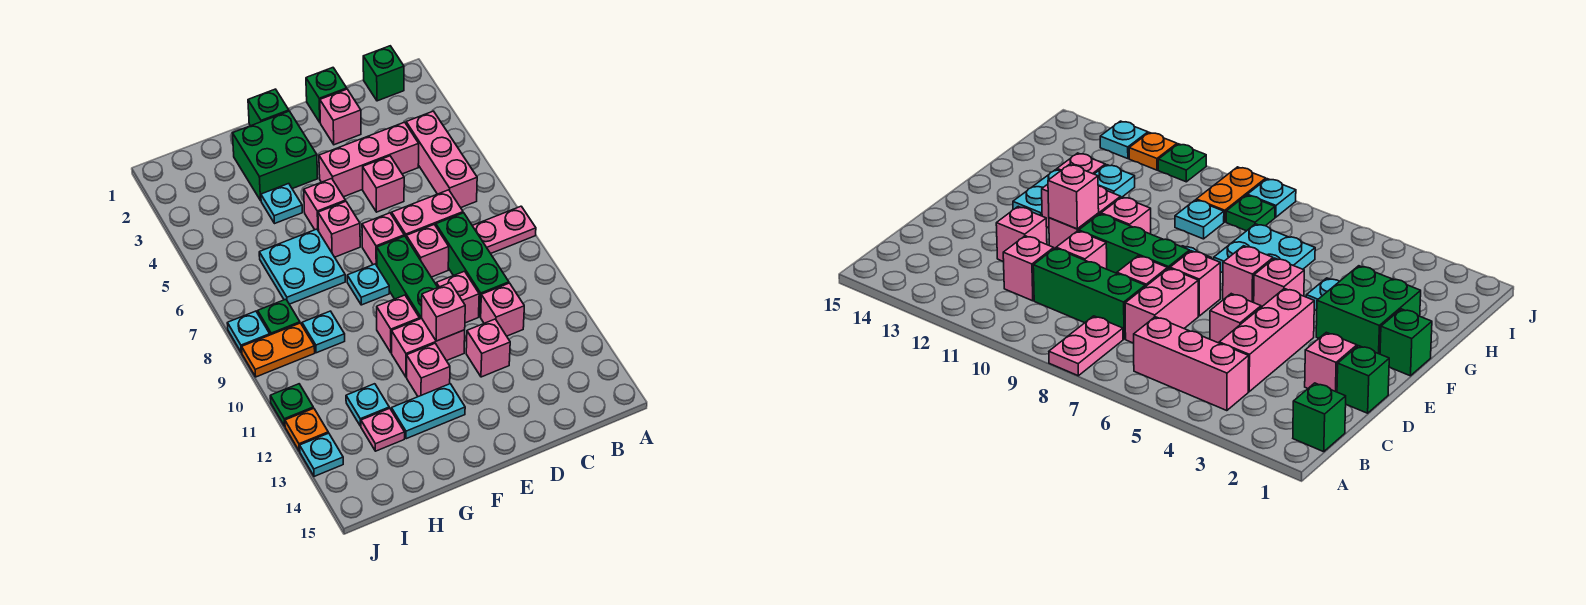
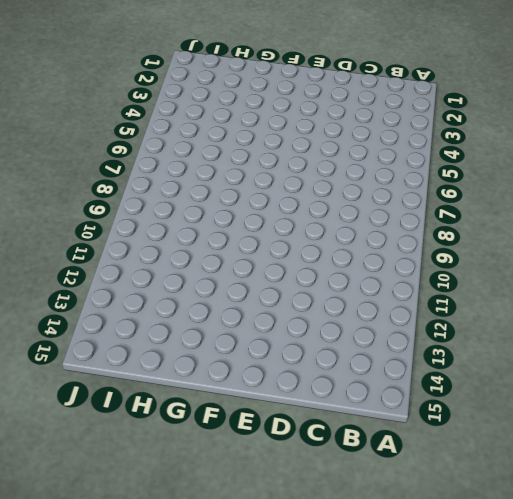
none -> pink plate A8:B8 level 1
none -> green brick B1 level 1
none -> pink brick B4:B6 level 1
none -> pink brick C4:E4 level 1

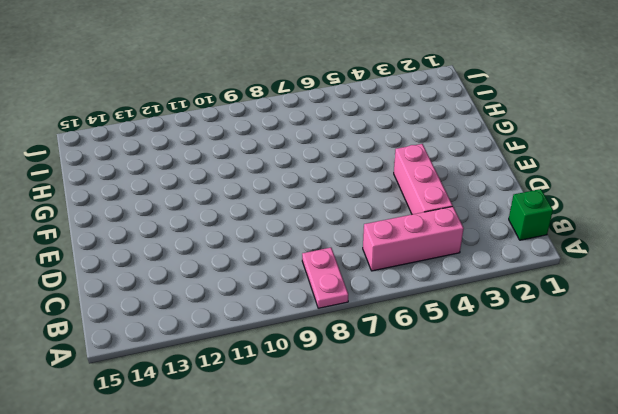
none -> pink brick C7:D7 level 1
none -> green brick C8:C10 level 1
none -> pink brick C11 level 1
none -> green brick D1 level 1

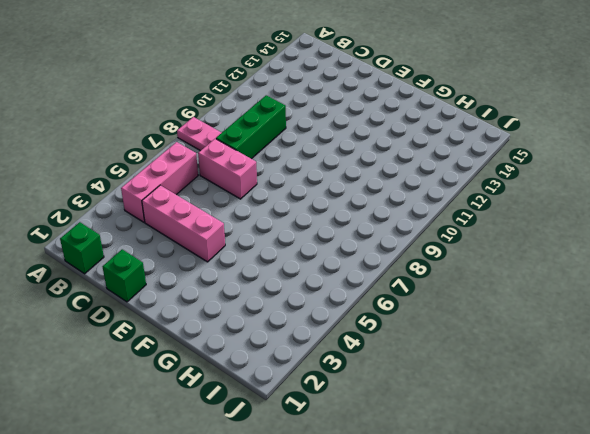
none -> pink brick C11 level 1
none -> pink brick D2 level 1
none -> pink brick D5 level 1
none -> pink brick D8 level 1

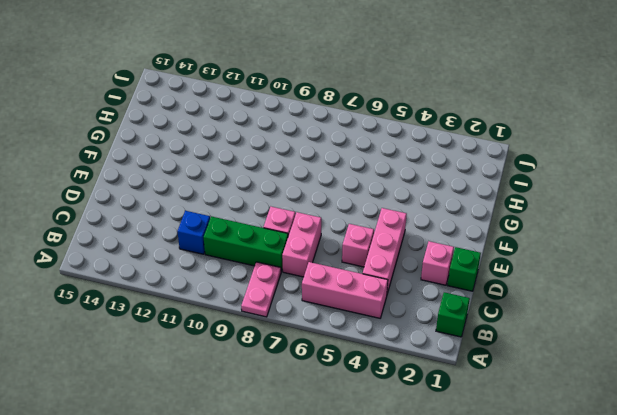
blue brick C11 level 1 -> pink brick C11 level 1
none -> pink brick D10 level 1
none -> pink brick D12 level 1
none -> pink brick E7 level 1
none -> green brick E8:E10 level 1

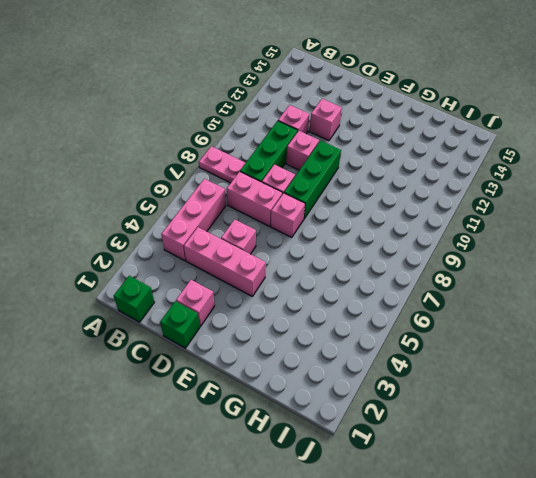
none -> pink brick E11:F11 level 1
none -> green brick F1 level 1
none -> green brick F2:G3 level 1
none -> pink brick F5 level 1

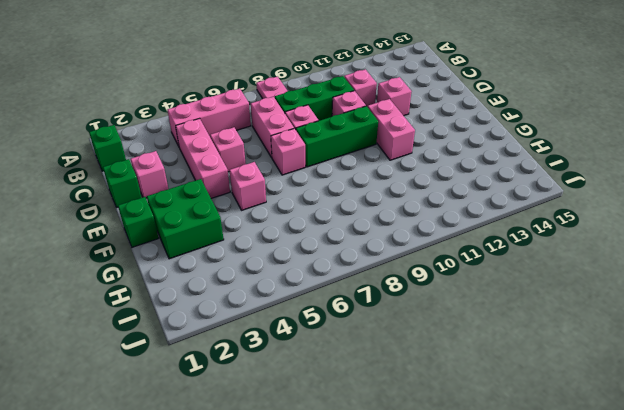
none -> pink brick F6 level 1
none -> cyan plate F8 level 1
none -> pink brick F10 level 1
none -> pink brick F12 level 1

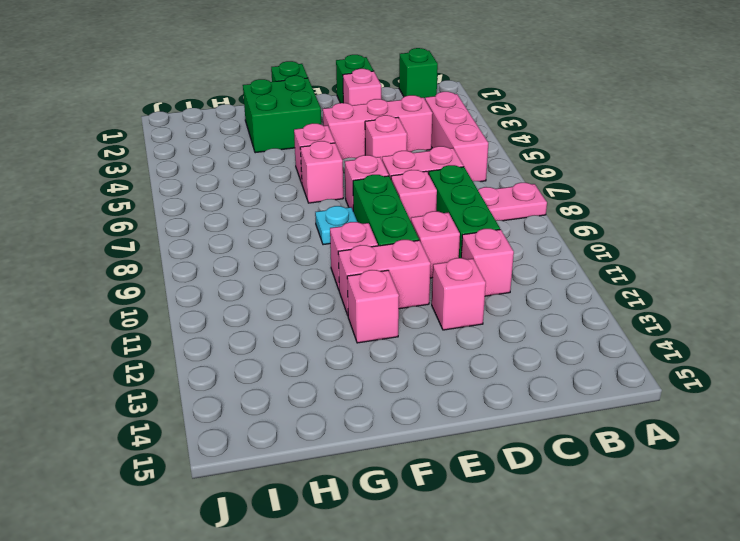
none -> cyan plate F13:G13 level 1
none -> cyan plate G4 level 1
none -> cyan plate G6:H7 level 1
none -> cyan plate H9 level 1

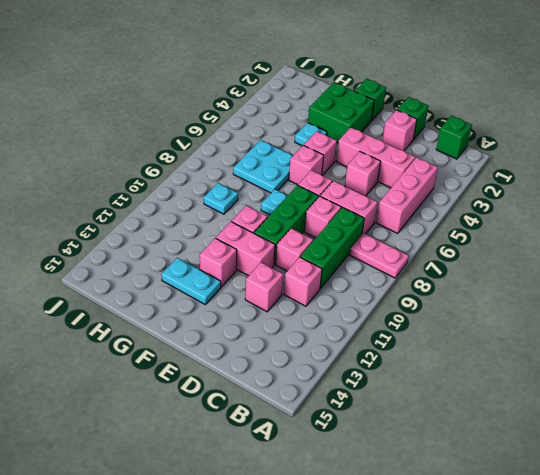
none -> cyan plate H12 level 1
none -> pink plate H13 level 1
none -> green plate I8 level 1
none -> orange plate I9:J9 level 1

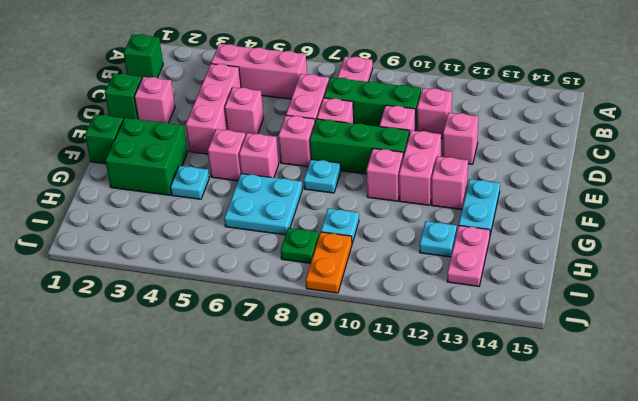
pink plate H13:I13 level 1 -> pink plate H13 level 1
none -> cyan plate J8 level 1
none -> green plate J11 level 1
none -> orange plate J12 level 1
none -> cyan plate J13 level 1

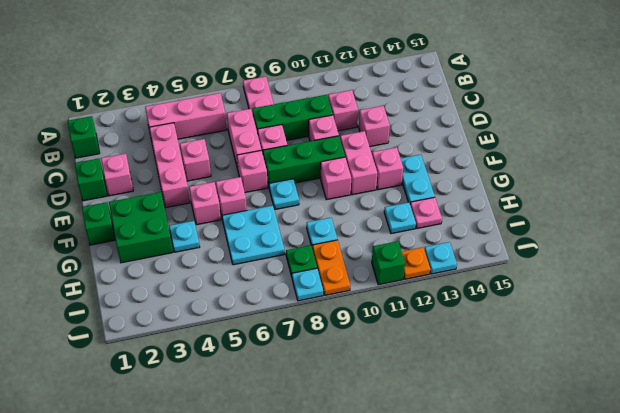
green brick J11 level 1 -> green plate J11 level 1
none -> pink brick E11 level 2

